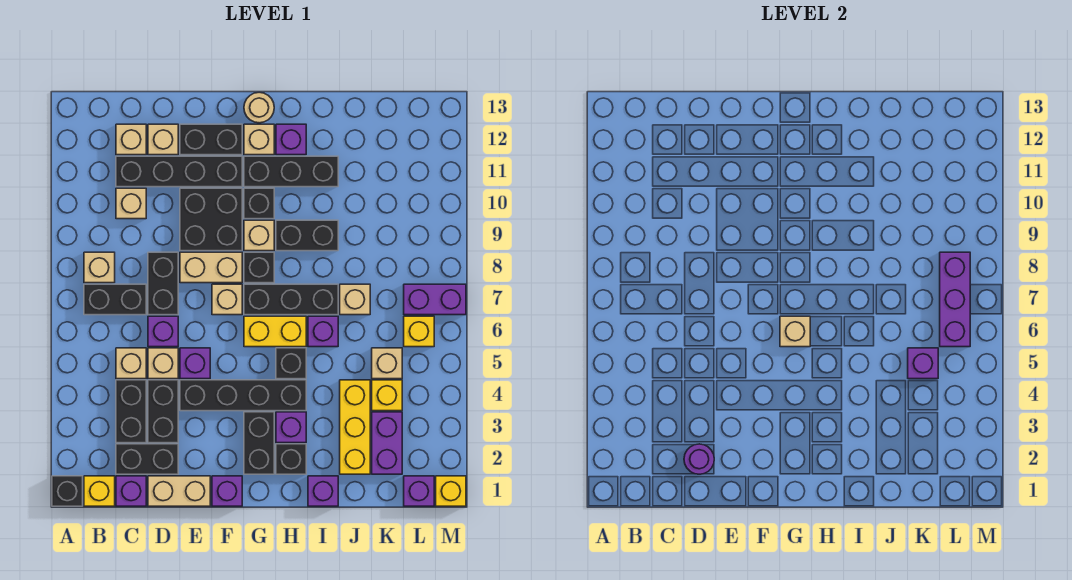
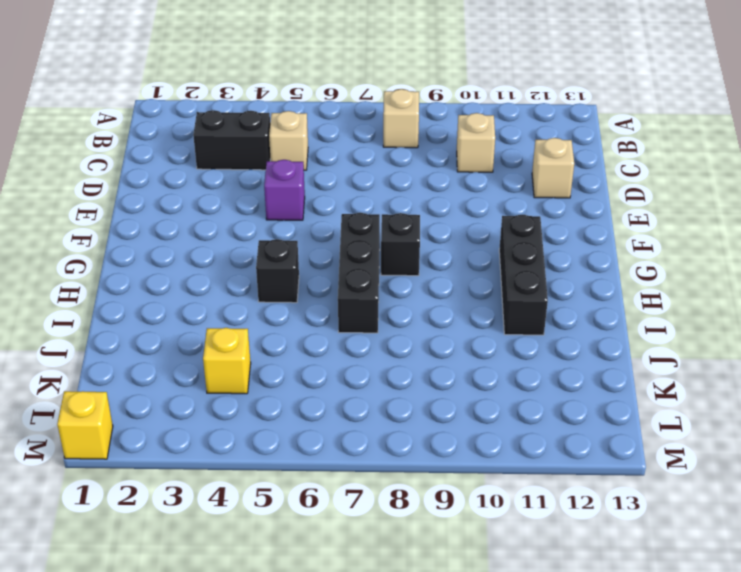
none -> black brick A1 level 1
none -> yellow brick B1 level 1
none -> black brick B7:C7 level 1
none -> purple brick C1 level 1

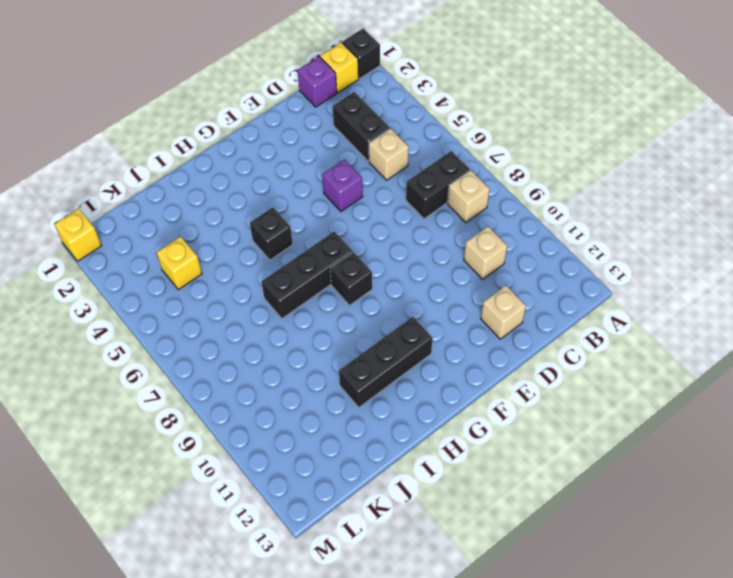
none -> black brick C2:D2 level 1
none -> black brick C11:F11 level 1
none -> tan brick C12 level 1
none -> tan brick D1:E1 level 1

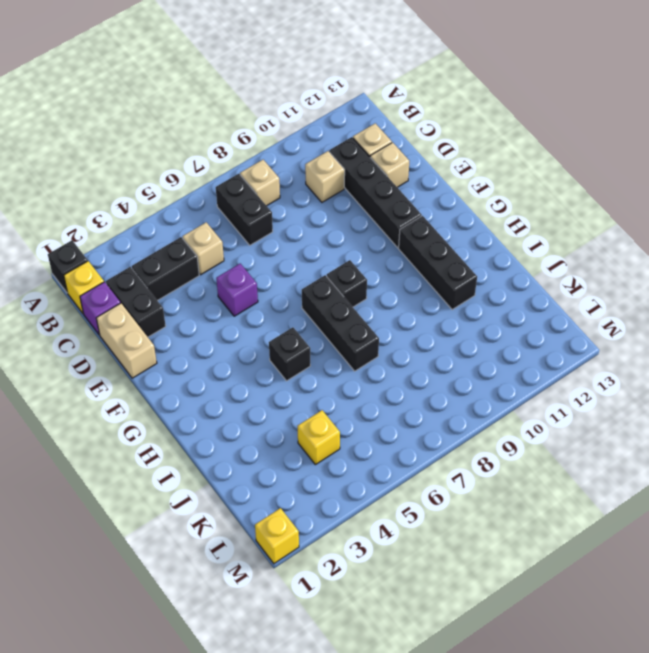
none -> black brick D3:D4 level 1
none -> tan brick D5 level 1
none -> purple brick D6 level 1
none -> black brick D7:D8 level 1

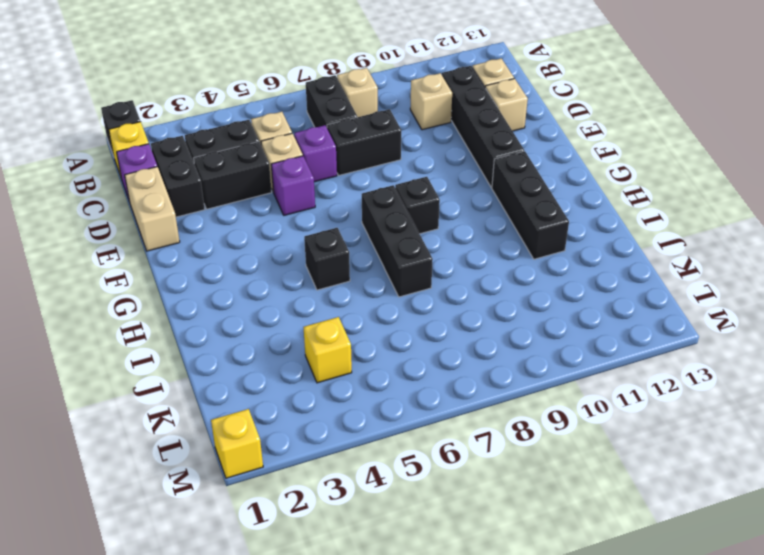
none -> black brick E4:H4 level 1
none -> tan brick E8:F8 level 1
none -> black brick E9:F10 level 1
none -> black brick E12:F12 level 1

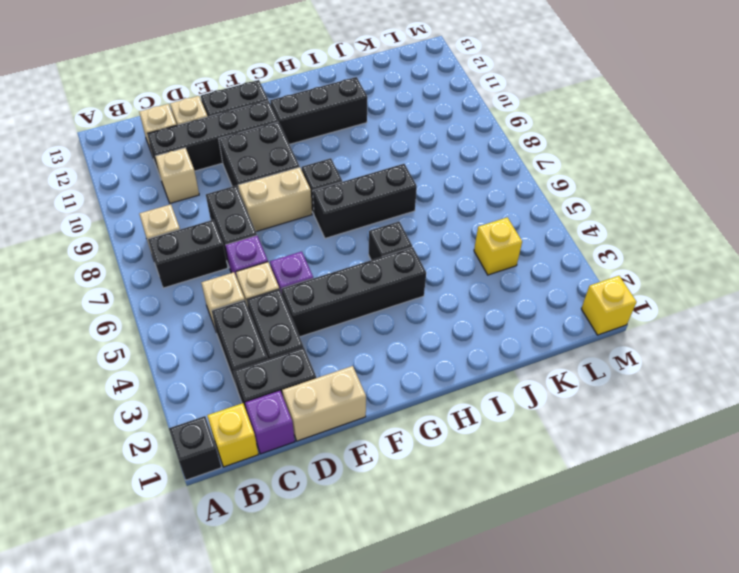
none -> purple brick F1 level 1
none -> tan brick F7 level 1
none -> black brick G2:G3 level 1
none -> yellow brick G6:H6 level 1

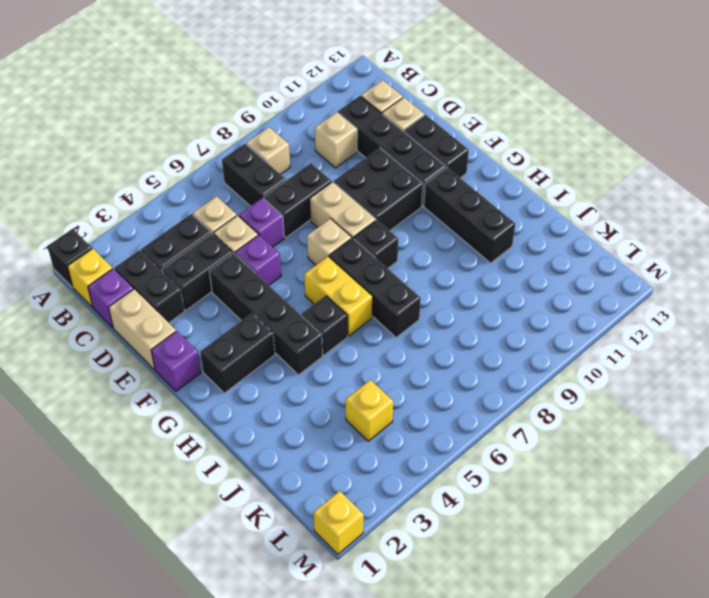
none -> tan brick G9 level 1
none -> black brick G10 level 1
none -> tan brick G12 level 1
none -> tan round brick G13 level 1

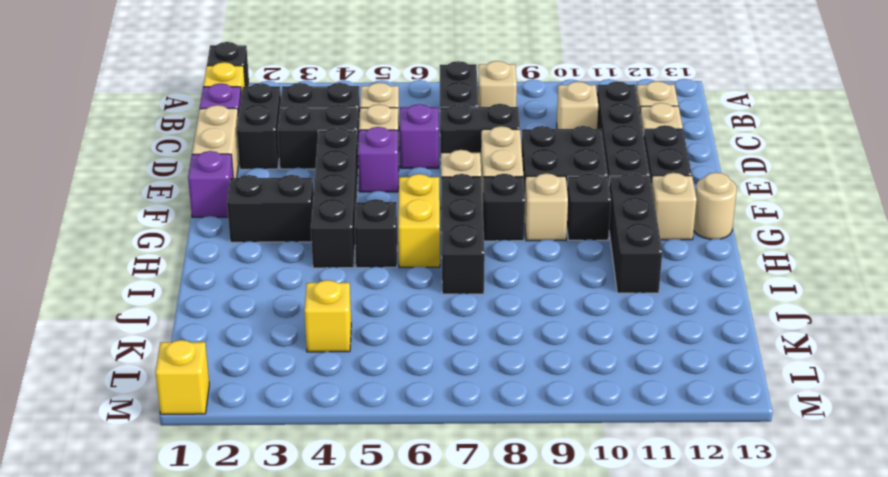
none -> black brick H2 level 1
none -> purple brick H3 level 1
none -> black brick H9:I9 level 1
none -> purple brick H12 level 1

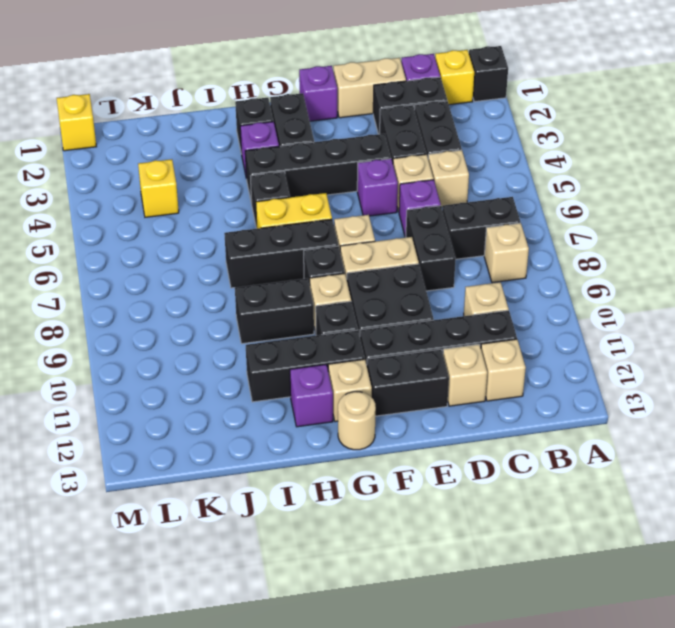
none -> purple brick I1 level 1
none -> purple brick I6 level 1
none -> yellow brick J2:J4 level 1
none -> tan brick J7 level 1

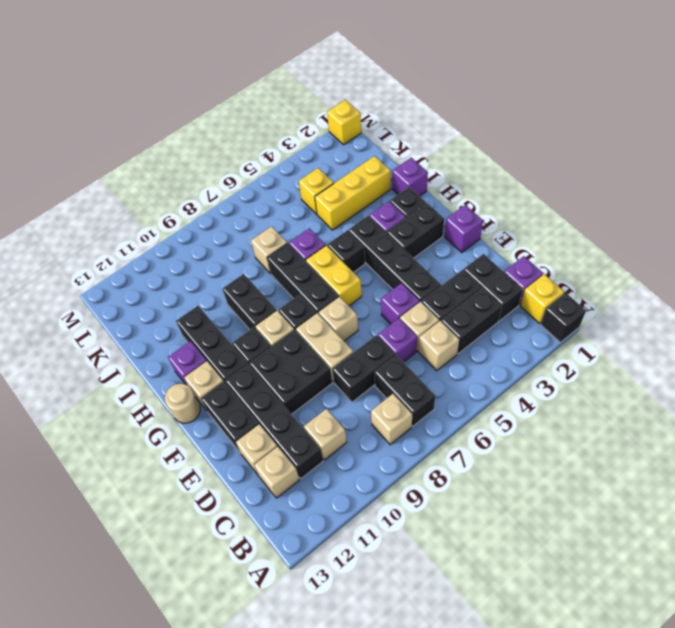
none -> tan brick D1:E1 level 1
none -> purple brick K2:K3 level 1
none -> tan brick K5 level 1
none -> purple brick L1 level 1

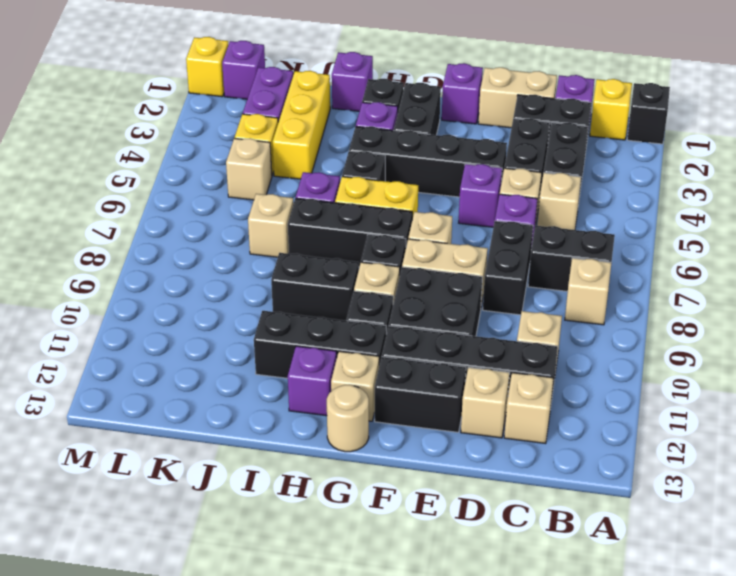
none -> yellow brick L6 level 1
none -> purple brick L7:M7 level 1
none -> purple round brick D2 level 2
none -> tan brick G6 level 2

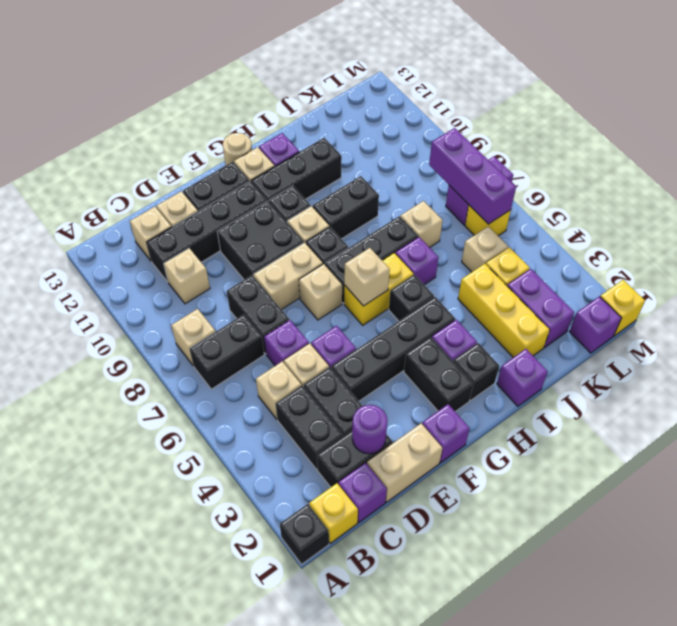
none -> purple brick K5 level 2

